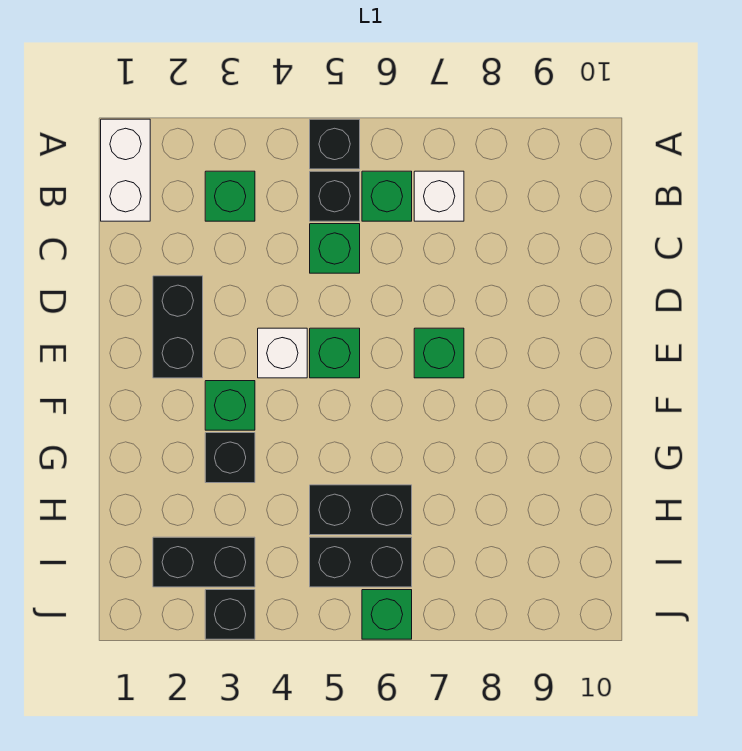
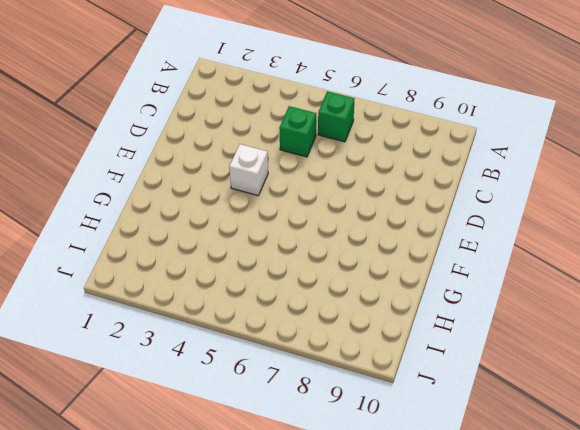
none -> white brick A1:B1 level 1
none -> black brick A5 level 1
none -> green brick B3 level 1

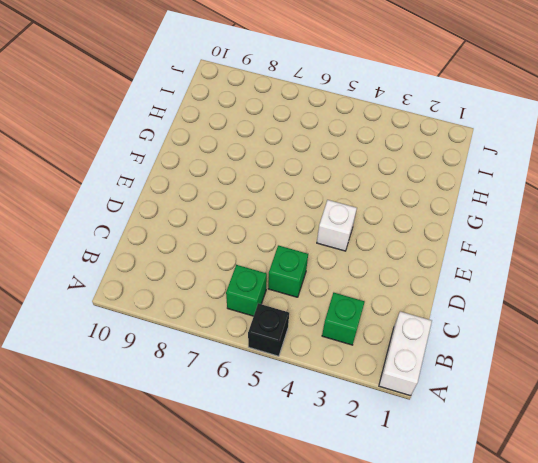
none -> black brick B5 level 1
none -> white brick B7 level 1
none -> black brick D2:E2 level 1

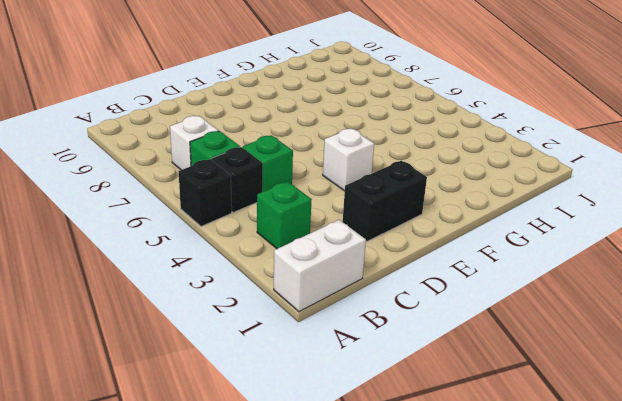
none -> green brick E5 level 1
none -> green brick E7 level 1
none -> green brick F3 level 1

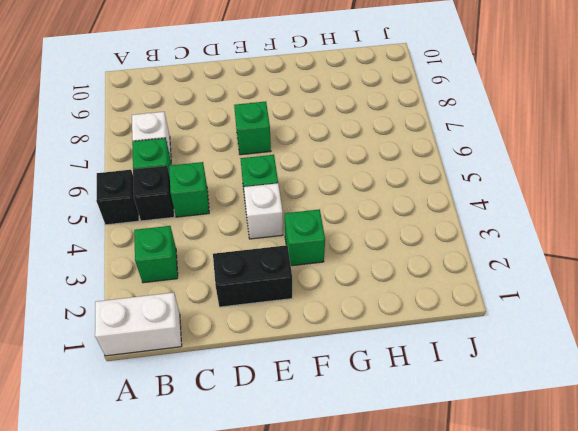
none -> black brick G3 level 1
none -> black brick H5:H6 level 1
none -> black brick I2:I3 level 1

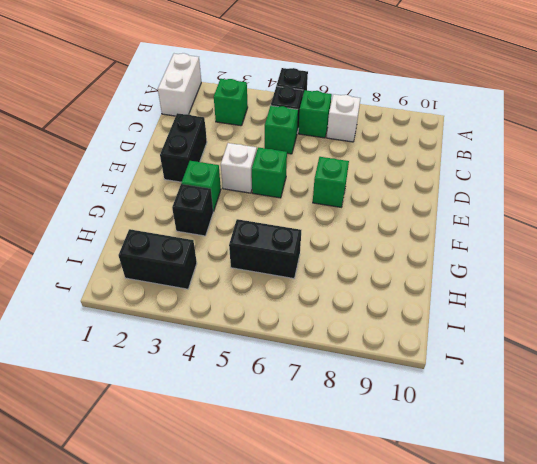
none -> black brick I5:I6 level 1
none -> black brick J3 level 1
none -> green brick J6 level 1

